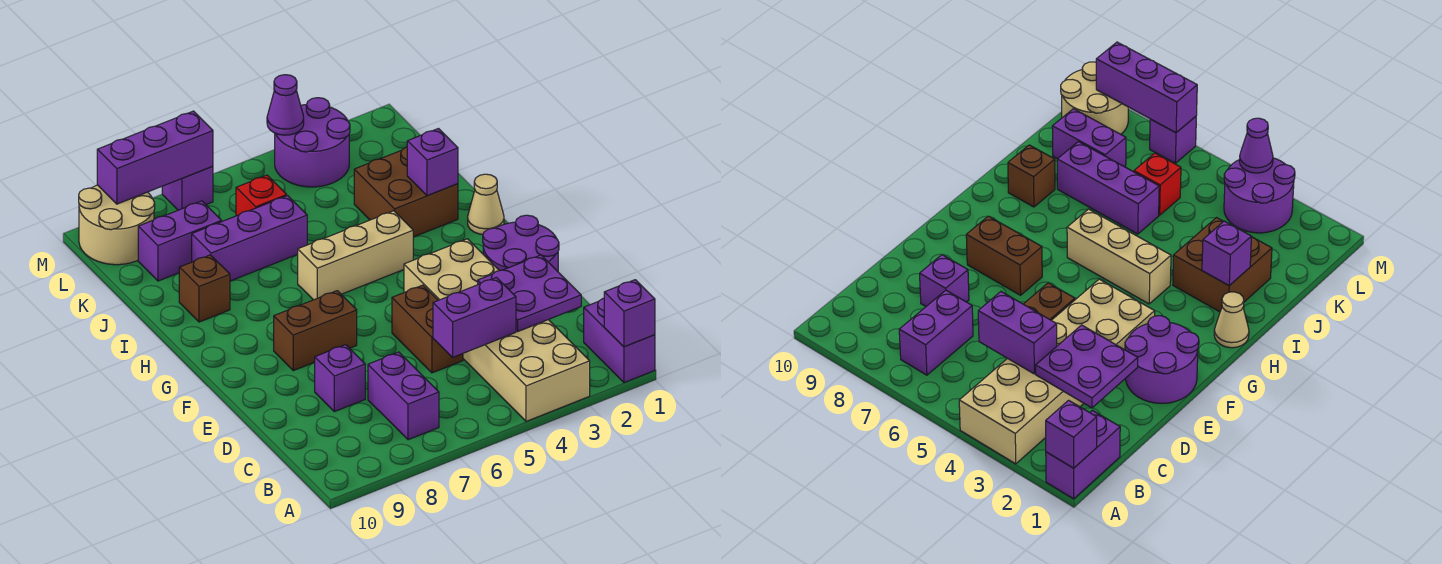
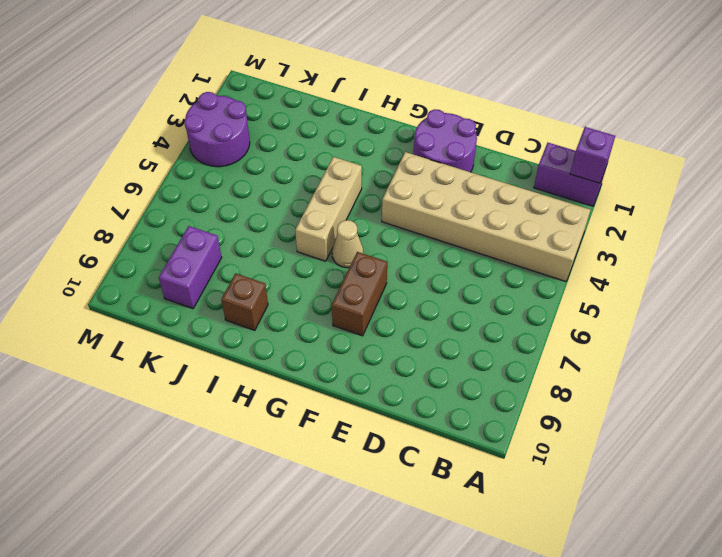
tan cone G6 level 1 -> tan cone H1 level 1
none -> purple brick B7:C7 level 1
none -> brown brick D5:E5 level 1
none -> purple brick D8 level 1

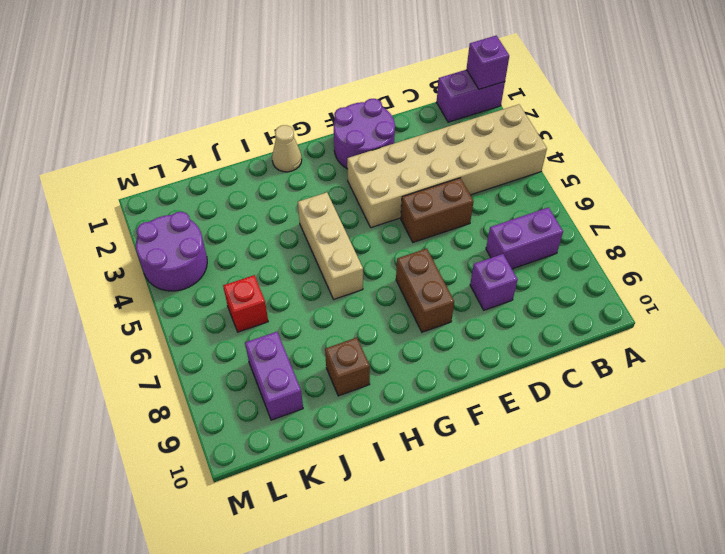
none -> brown brick I2:J3 level 1
none -> purple brick J6:J8 level 1
none -> tan round brick L9:M10 level 1

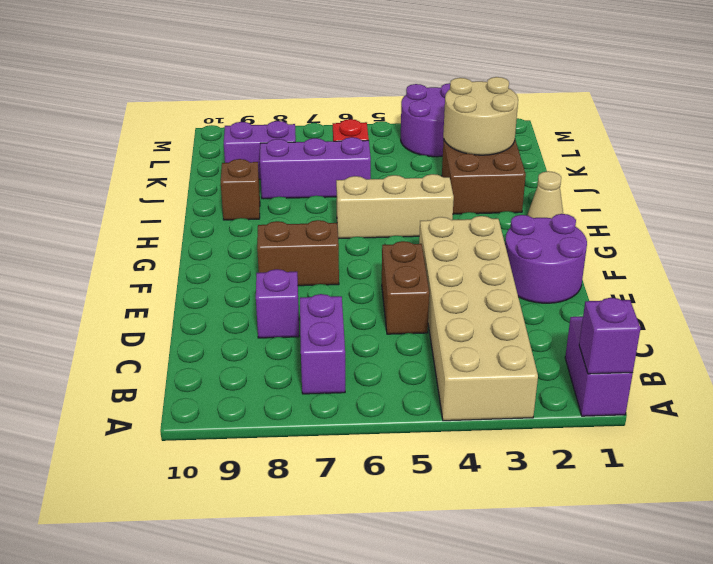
tan round brick J2:K3 level 2 -> tan round brick L9:M10 level 1
none -> purple brick M7 level 1
none -> purple plate C2:D3 level 2
none -> purple brick C4:C5 level 2

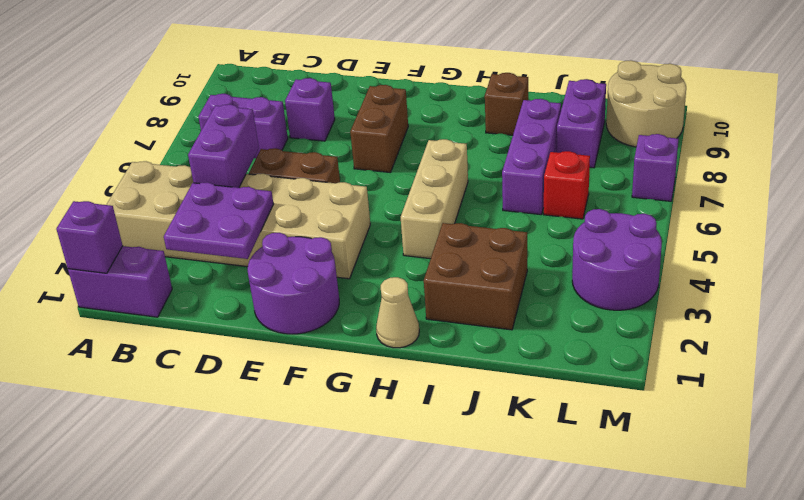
none -> purple brick I2 level 2
none -> purple cone M4 level 2
none -> purple brick M7:M9 level 2

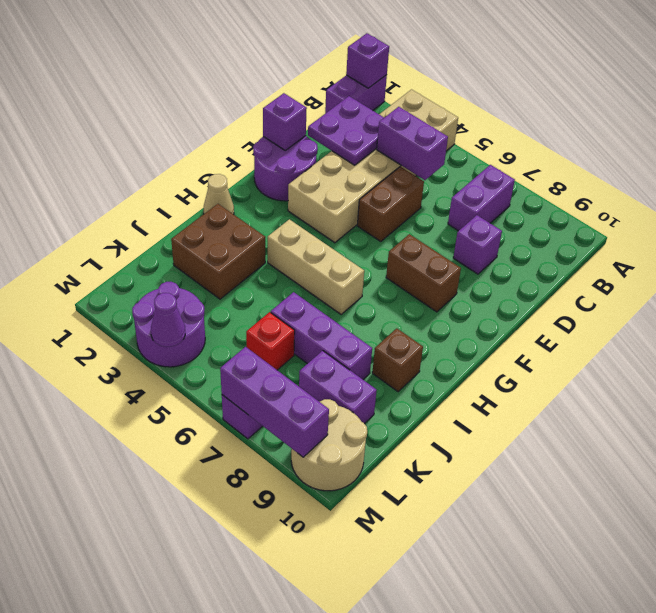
purple brick E1 level 2 -> purple brick I2 level 2

